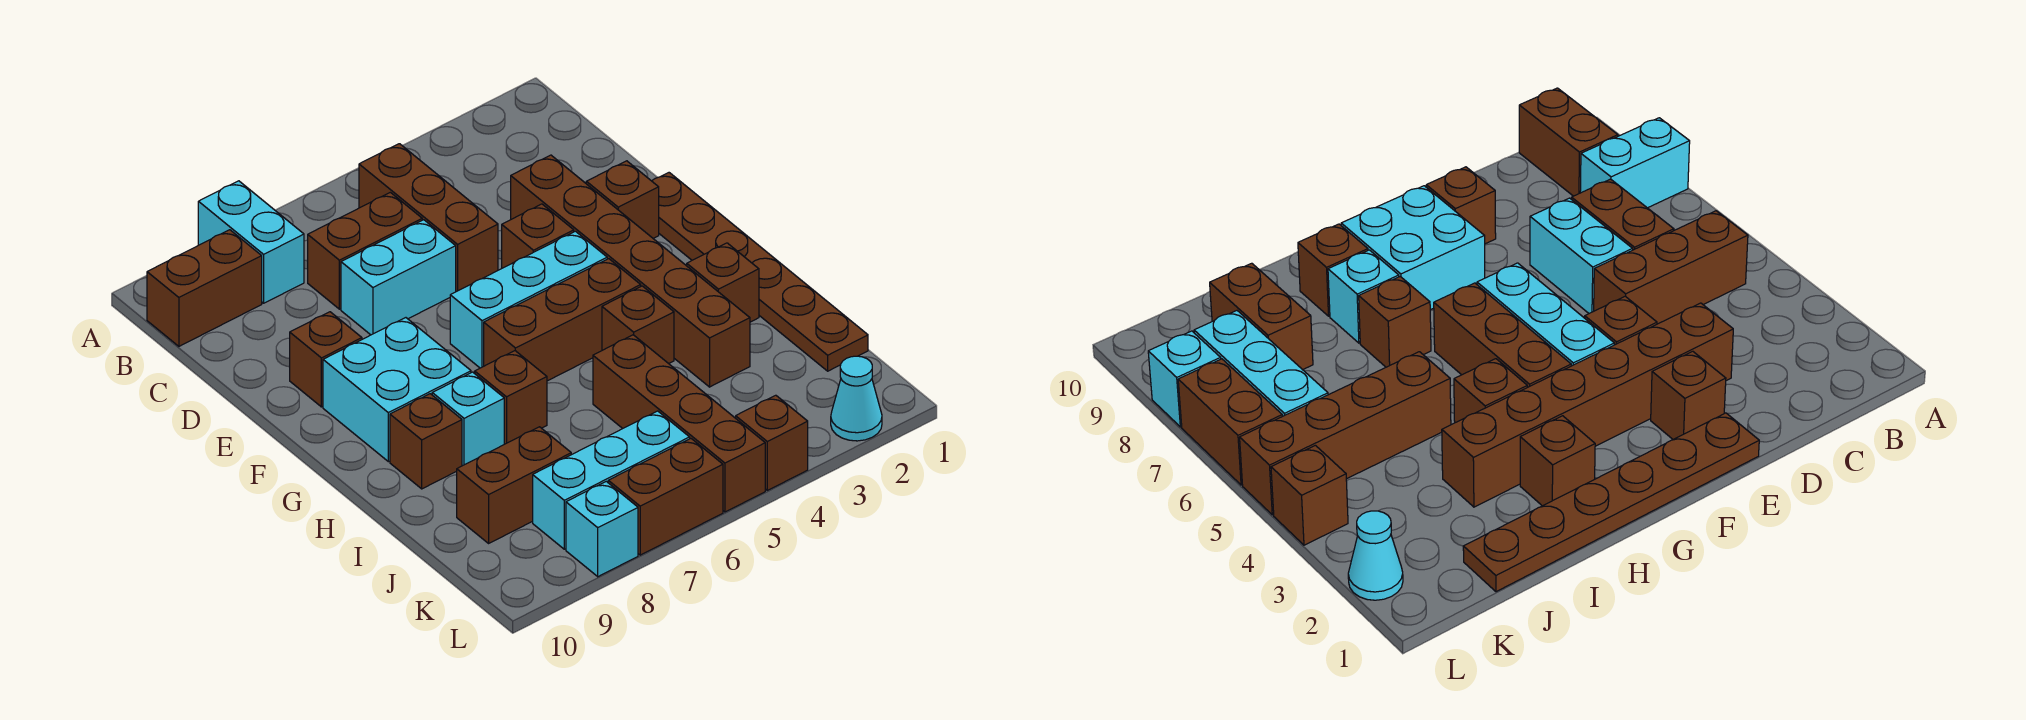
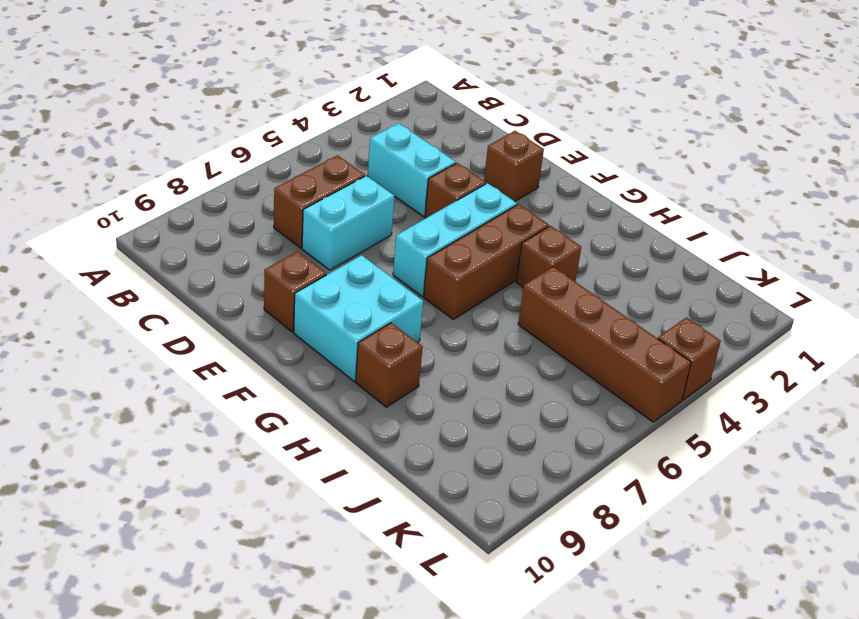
cyan brick C4:D4 level 1 -> cyan brick A8:B8 level 1
none -> brown brick B5:D5 level 1
none -> brown brick B9:B10 level 1
none -> brown brick D3:I3 level 1

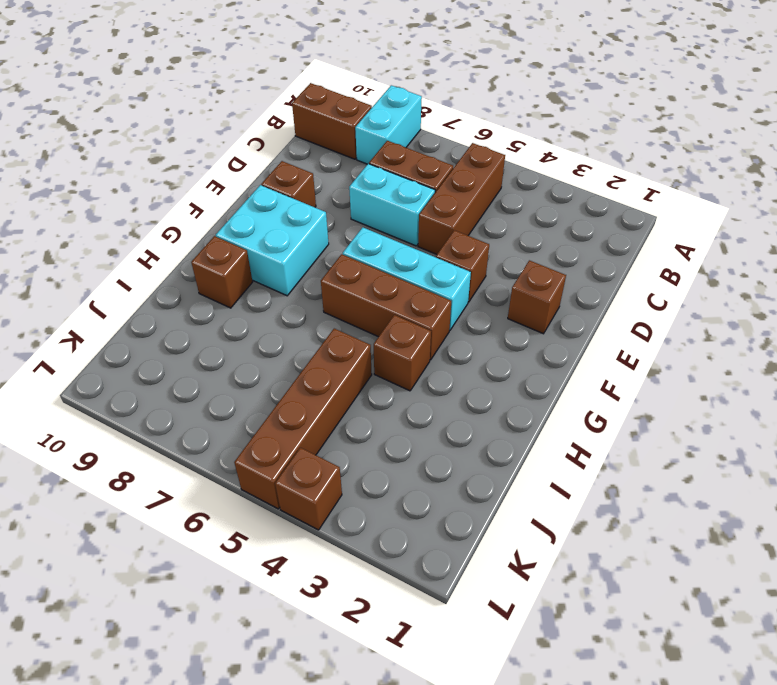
none -> brown brick D3:I3 level 1
none -> brown plate E1:J1 level 1
none -> brown brick H2 level 1

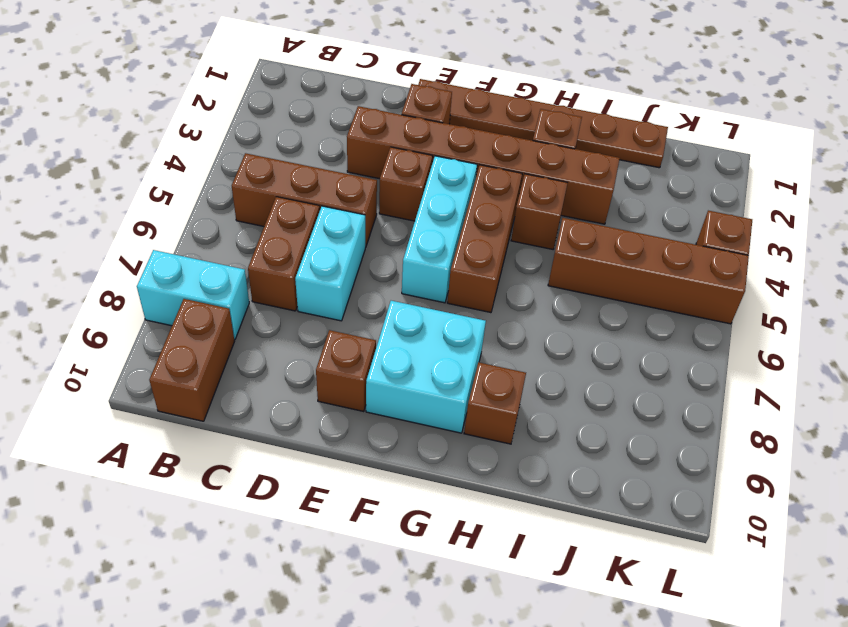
none -> brown brick H7 level 1
none -> cyan brick H8 level 1
none -> brown brick J8:J9 level 1

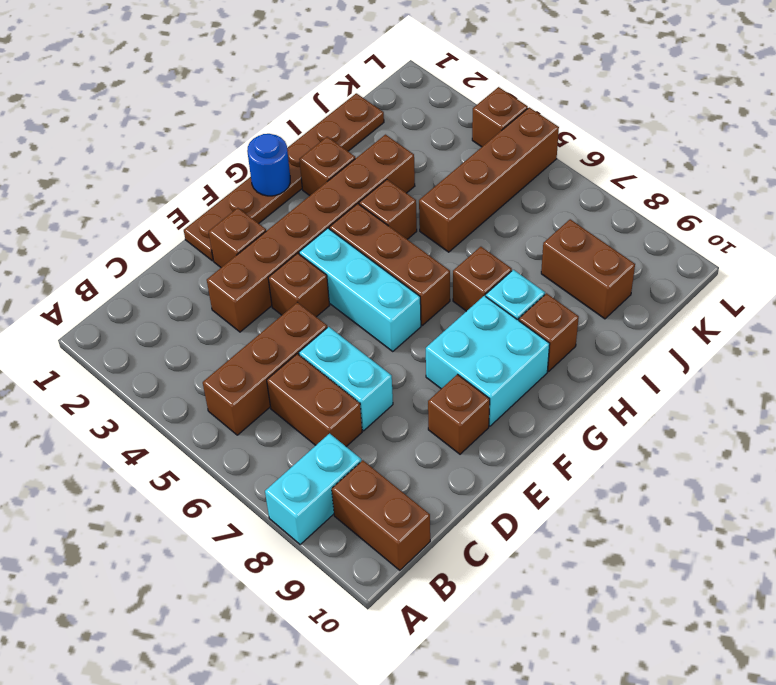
blue round brick G1 level 2 -> none
none -> cyan brick K6:K8 level 1
none -> cyan cone L2 level 1
none -> brown brick L6:L7 level 1

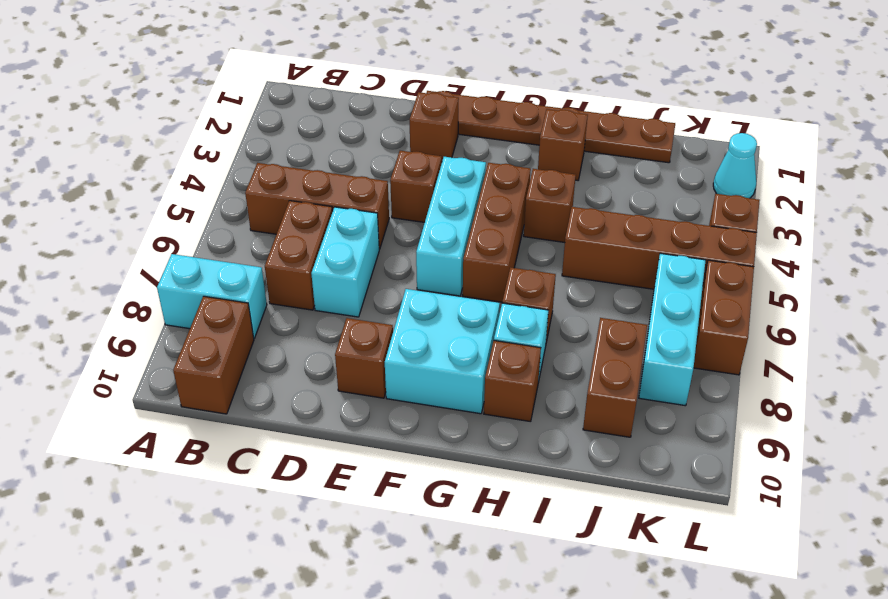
none -> brown brick D3:I3 level 1
none -> cyan brick L8 level 1

